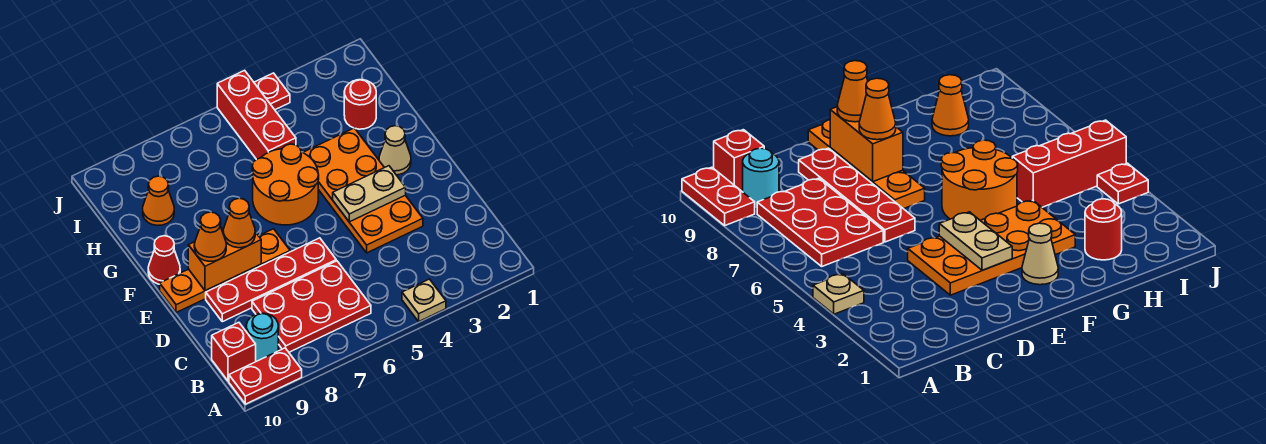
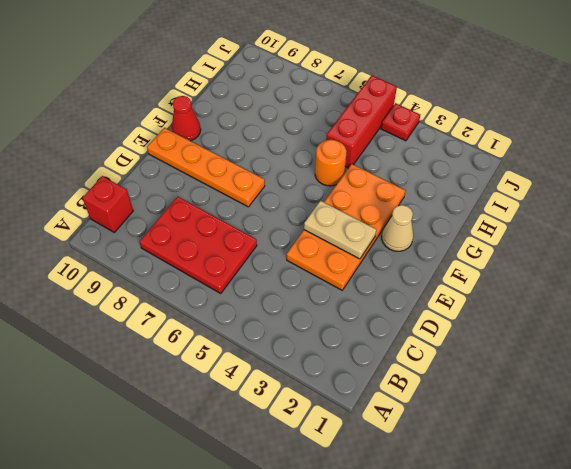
orange round brick G5 level 1 -> orange round brick F5:G6 level 1
none -> tan plate A4 level 1
none -> red plate A9:A10 level 1
none -> cyan round brick B9 level 1

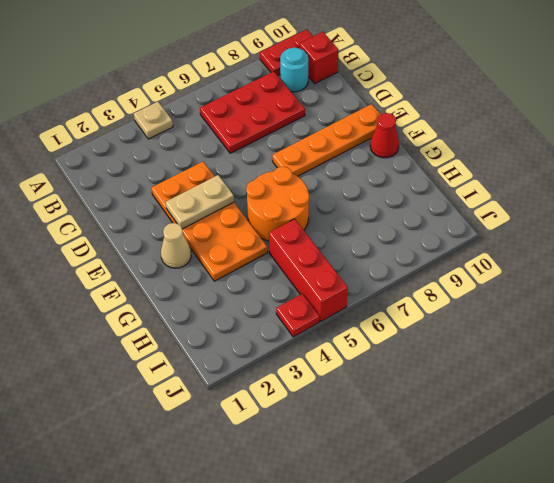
none -> red plate D6:D9 level 1
none -> red round brick H2 level 1
none -> orange cone H9 level 1

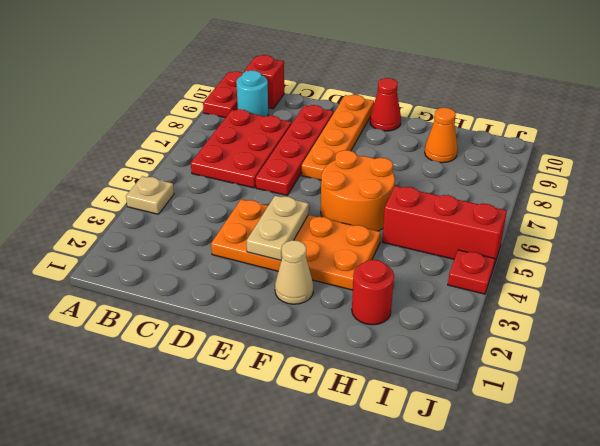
none -> orange brick E8:E9 level 2
none -> orange cone E8 level 3
none -> orange cone E9 level 3

